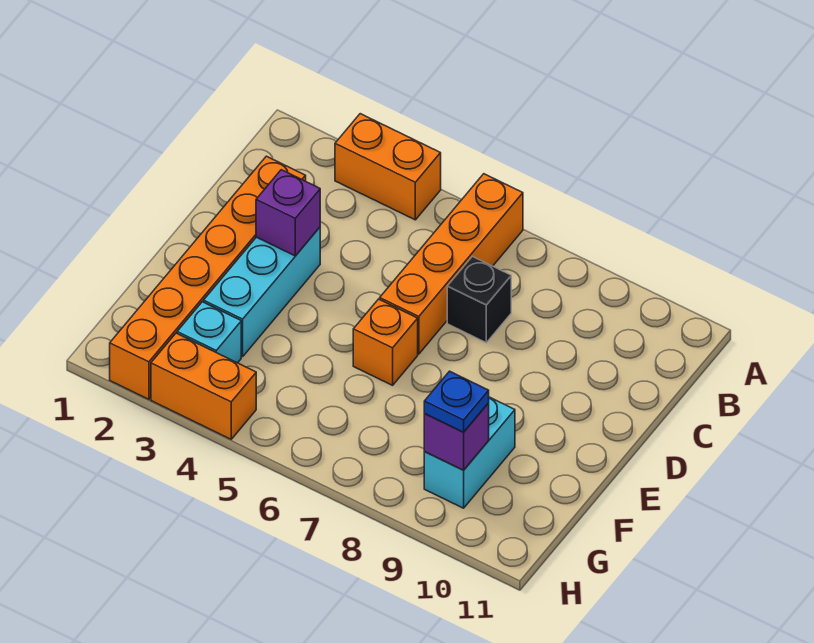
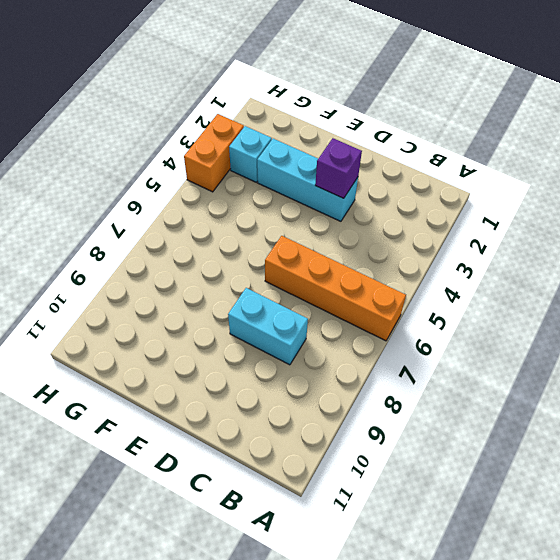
cyan brick C8:D8 level 1 -> cyan brick F9:G9 level 1
none -> orange brick A3:A4 level 1
none -> orange brick C2:H2 level 1
none -> black brick C7 level 1

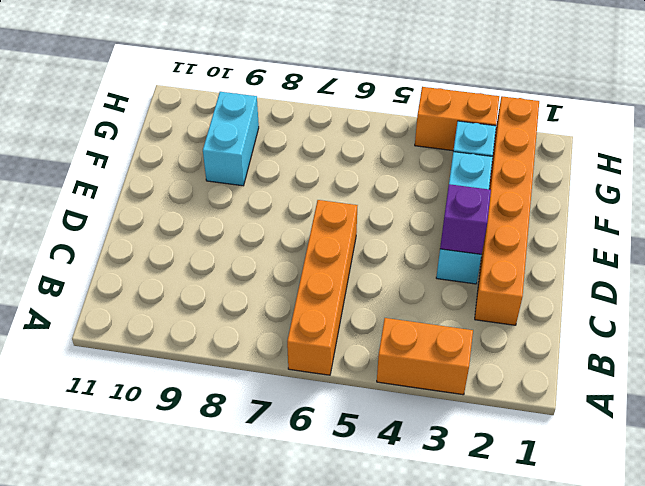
none -> black brick C7 level 1
none -> orange brick E6 level 1
none -> purple brick G9 level 2

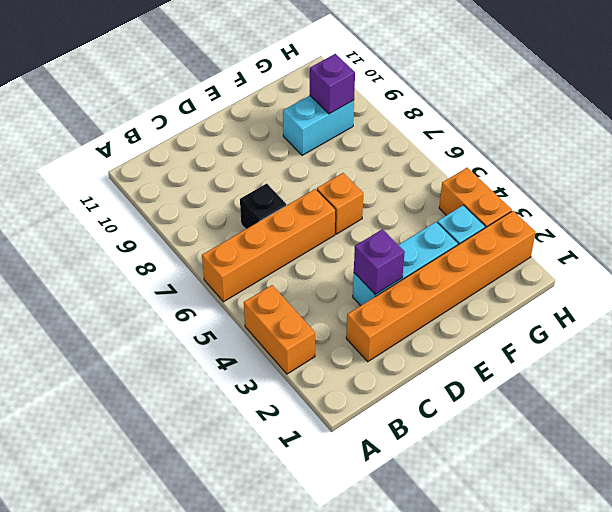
none -> blue plate G9 level 3

